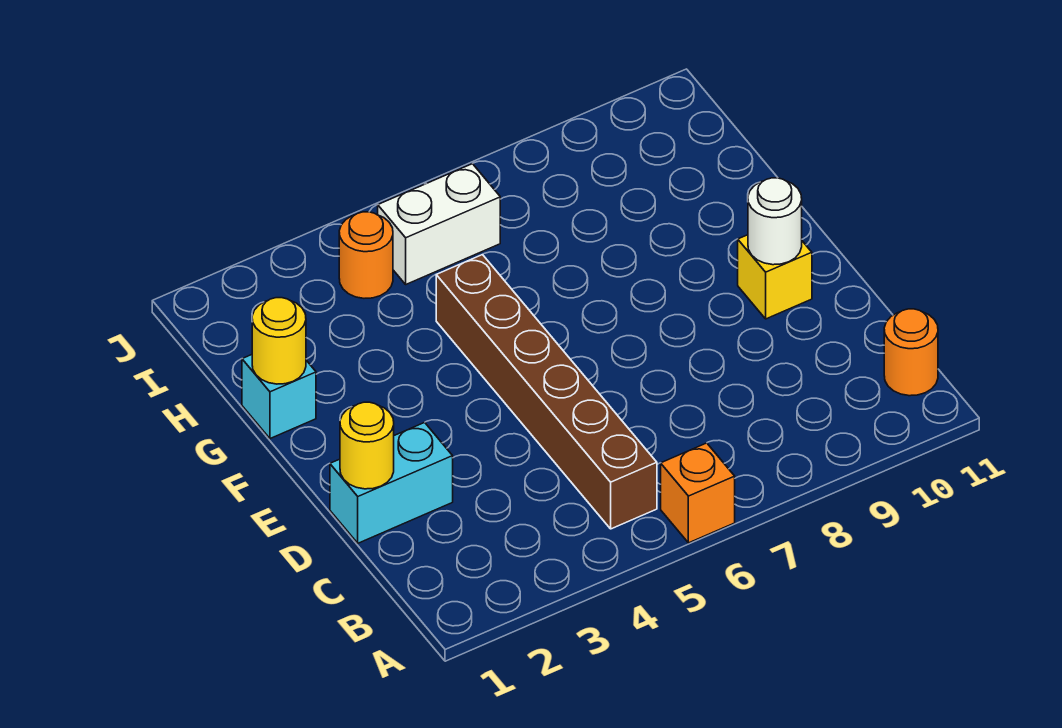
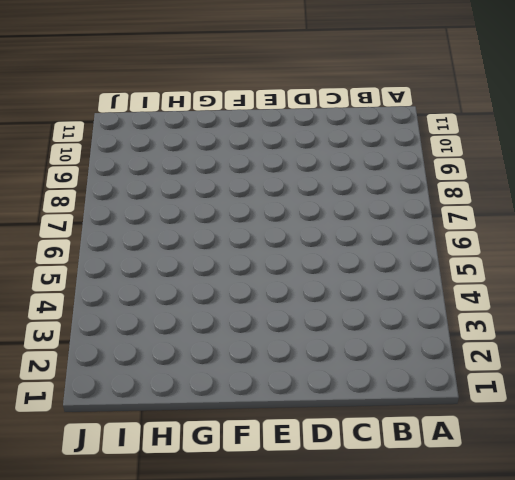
none -> orange brick A6 level 1
none -> brown brick B5:G5 level 1

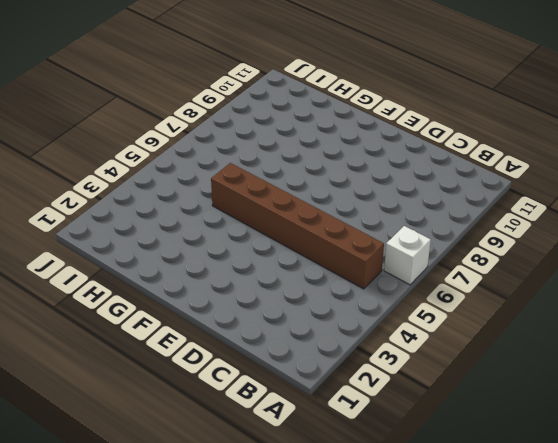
white brick A6 level 1 -> orange brick A6 level 1
none -> orange round brick B11 level 1
none -> cyan brick D1:D2 level 1

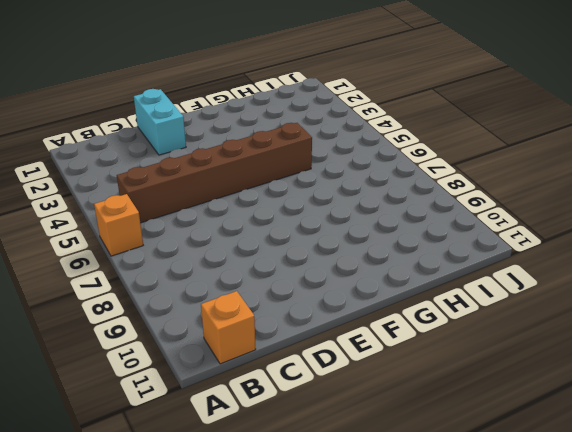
orange brick B11 level 1 -> orange round brick B11 level 1
none -> yellow brick E10 level 1
none -> cyan brick G1 level 1

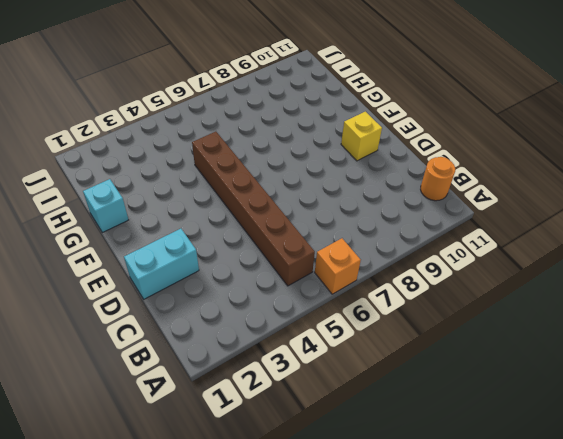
none -> orange round brick I4 level 1
none -> white brick I5:I6 level 1

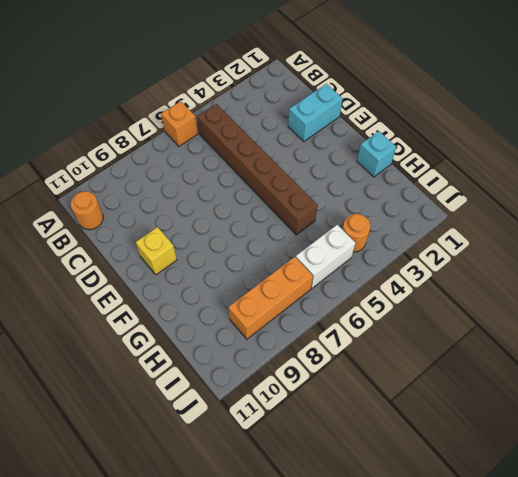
orange brick I7:I9 level 1 -> none
none -> yellow round brick D1 level 2
none -> white round brick E10 level 2

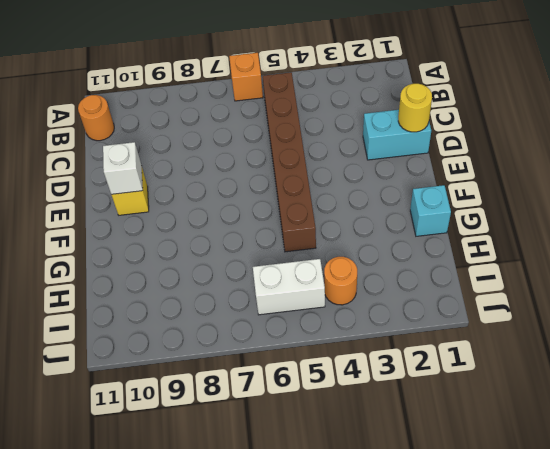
white brick E10 level 2 -> white round brick E10 level 2
none -> yellow round brick G1 level 2

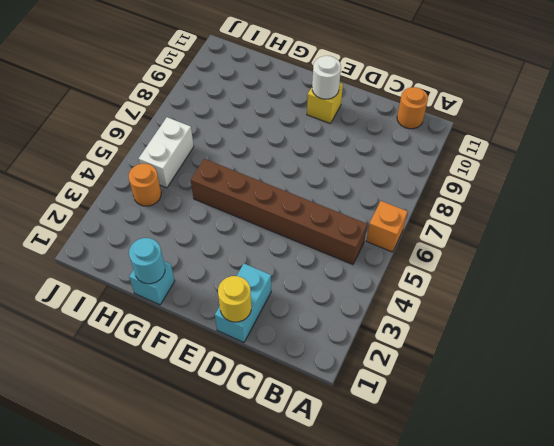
cyan round brick G1 level 2 -> yellow round brick G1 level 2

